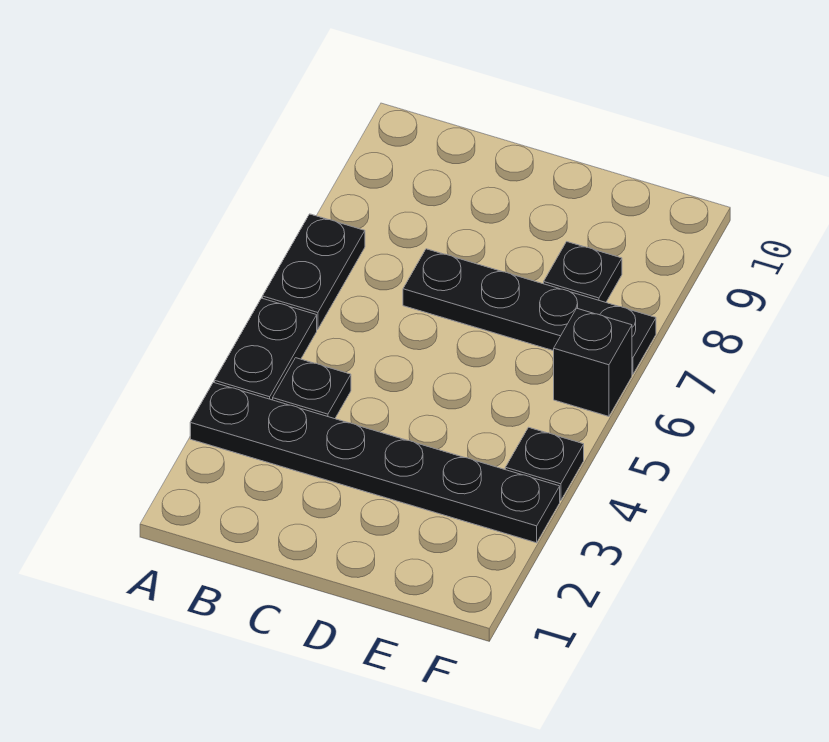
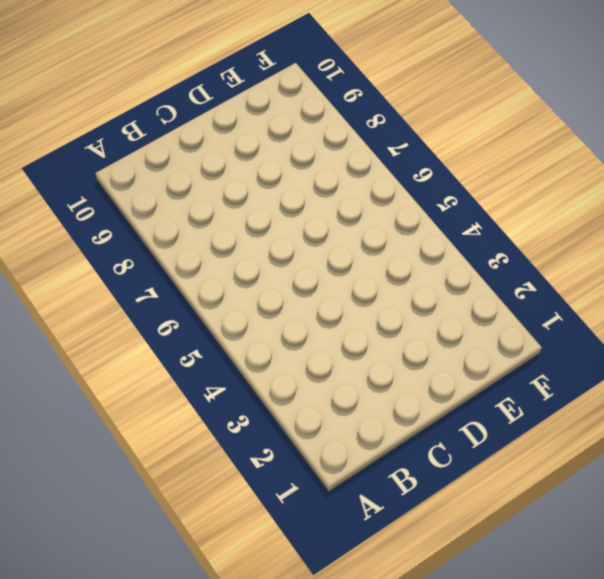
none -> black plate A3:F3 level 1
none -> black plate A4:A5 level 1

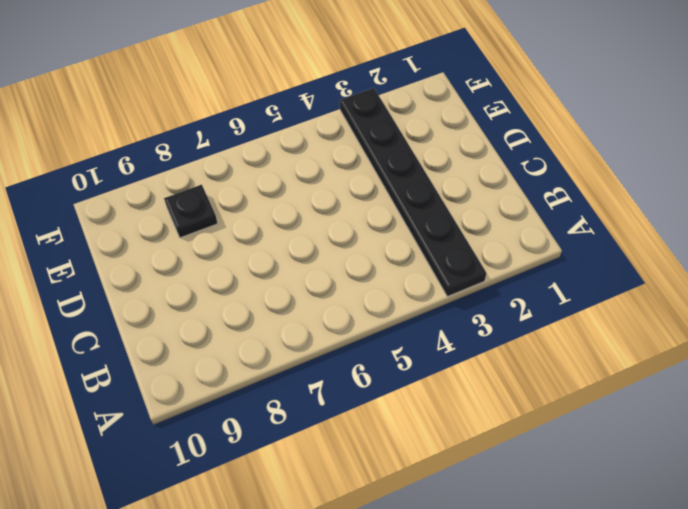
none -> black plate A4:A5 level 1
none -> black plate A6:A7 level 1

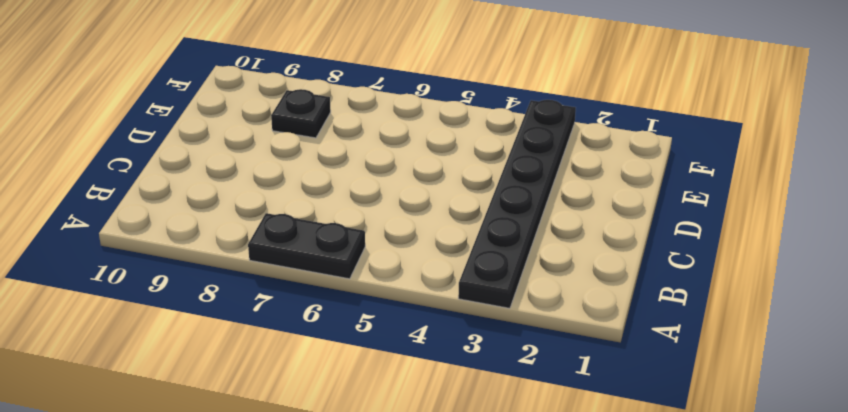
none -> black plate A4:A5 level 1
none -> black plate B4 level 1

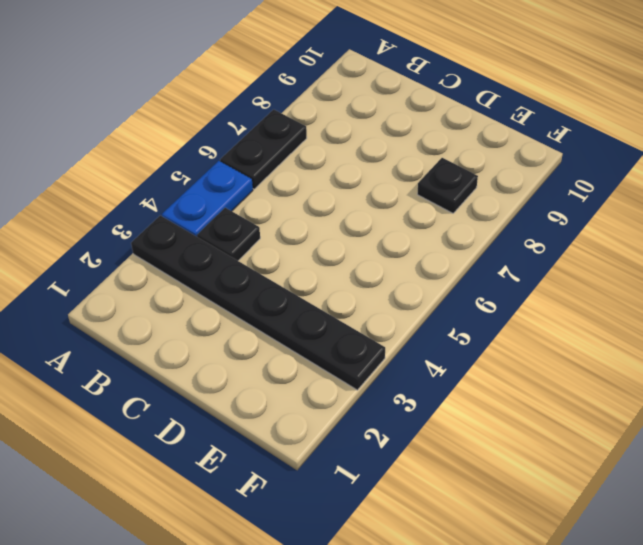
blue plate A4:A5 level 1 -> black plate A4:A5 level 1
none -> black plate C7:F7 level 1
none -> black plate F4 level 1

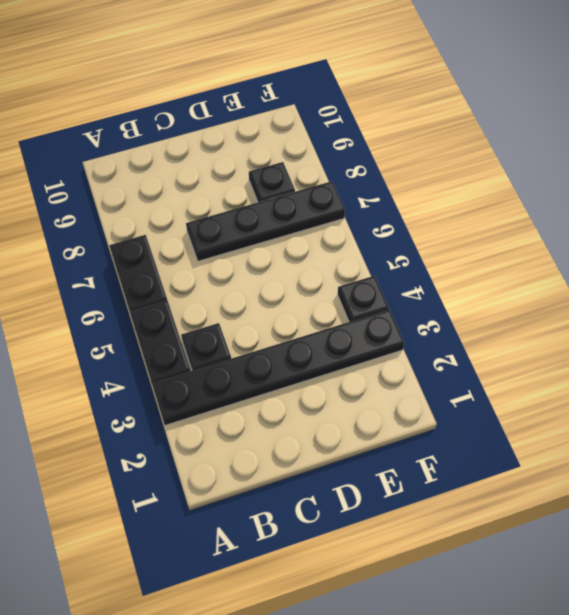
none -> black brick F6 level 1

